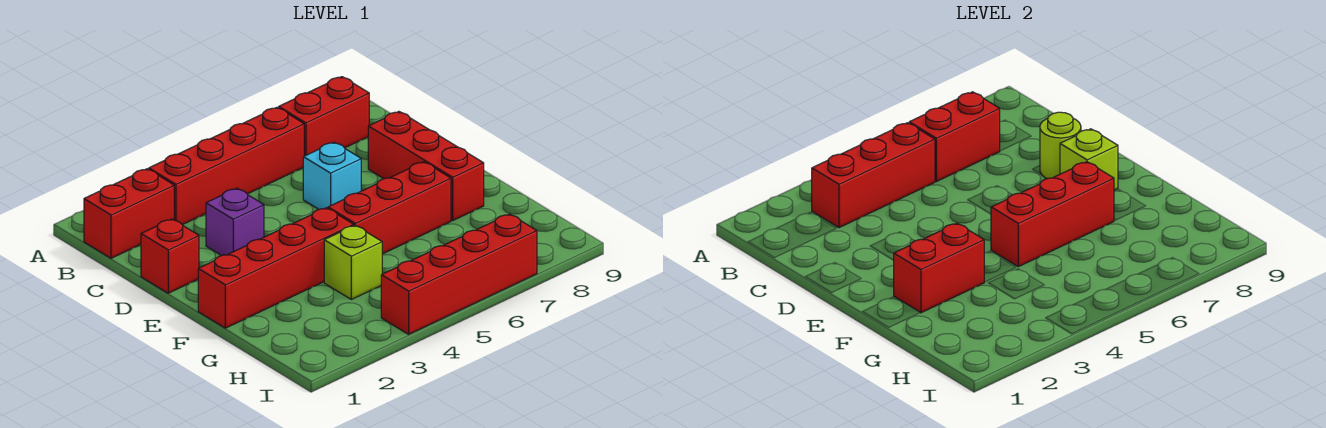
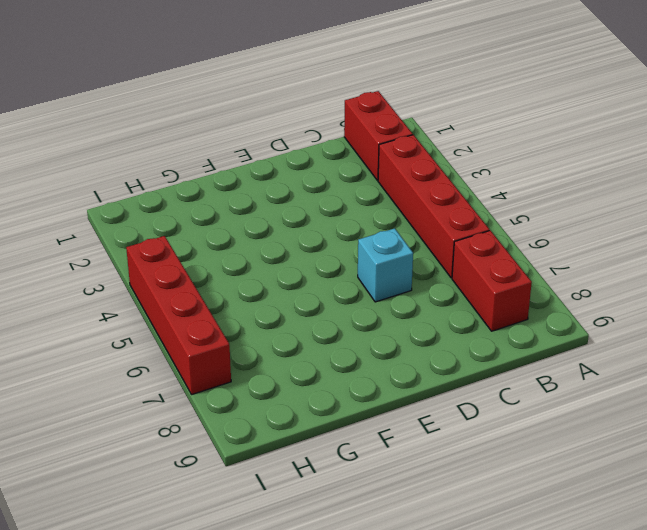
none -> red brick D1 level 1
none -> purple brick D3 level 1
none -> red brick D8:F8 level 1

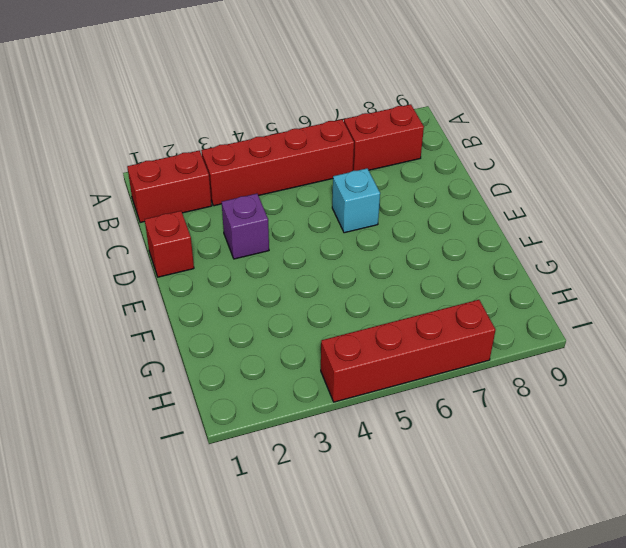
none -> red brick D8:F8 level 1
none -> red brick F1:F4 level 1
none -> red brick F5:F7 level 1

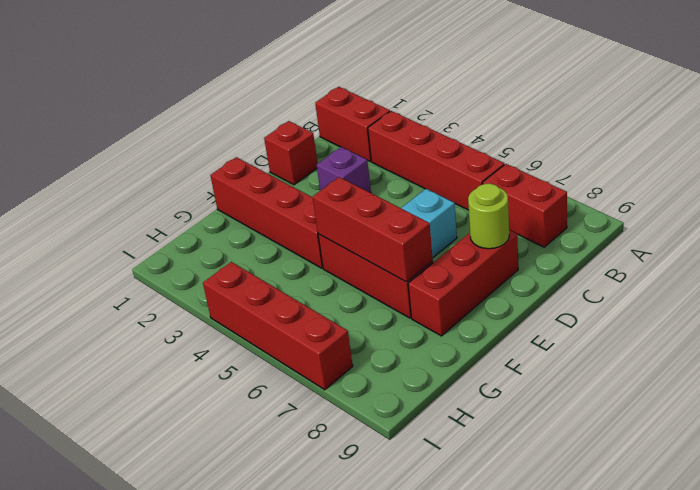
none -> lime brick G4 level 1
none -> red brick B3:B5 level 2
none -> red brick B6:B7 level 2

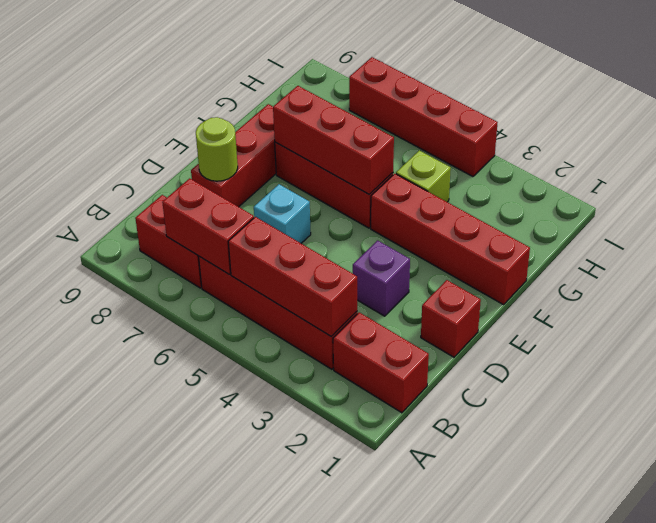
none -> lime brick E8 level 2
none -> red brick F2:F3 level 2

